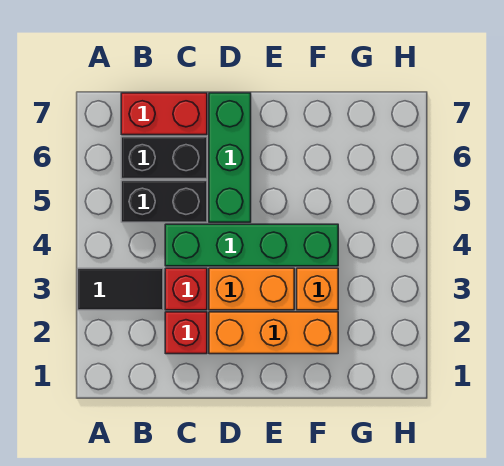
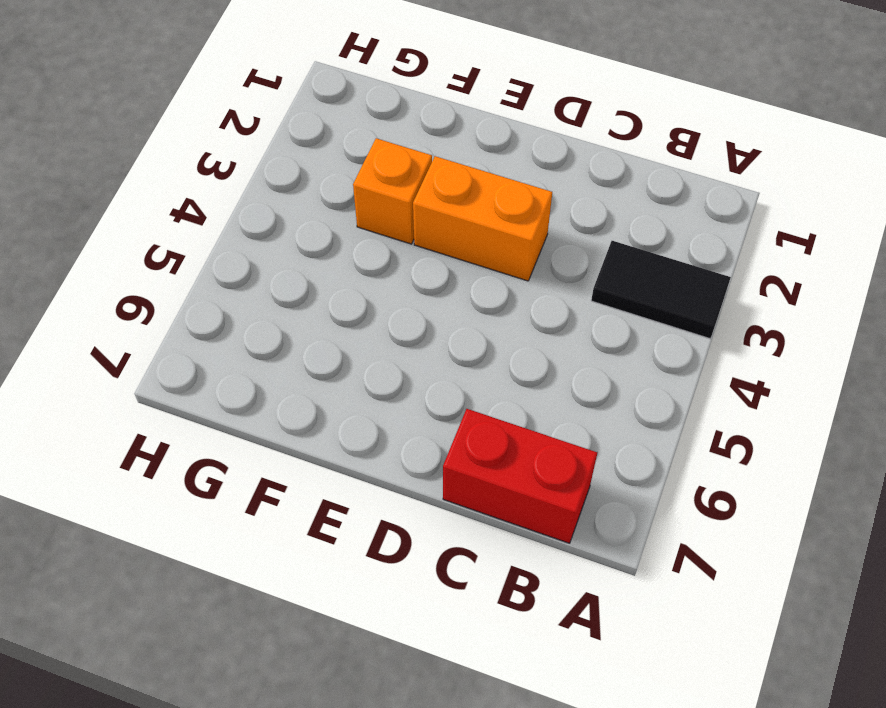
none -> black brick B5:C5 level 1
none -> black brick B6:C6 level 1

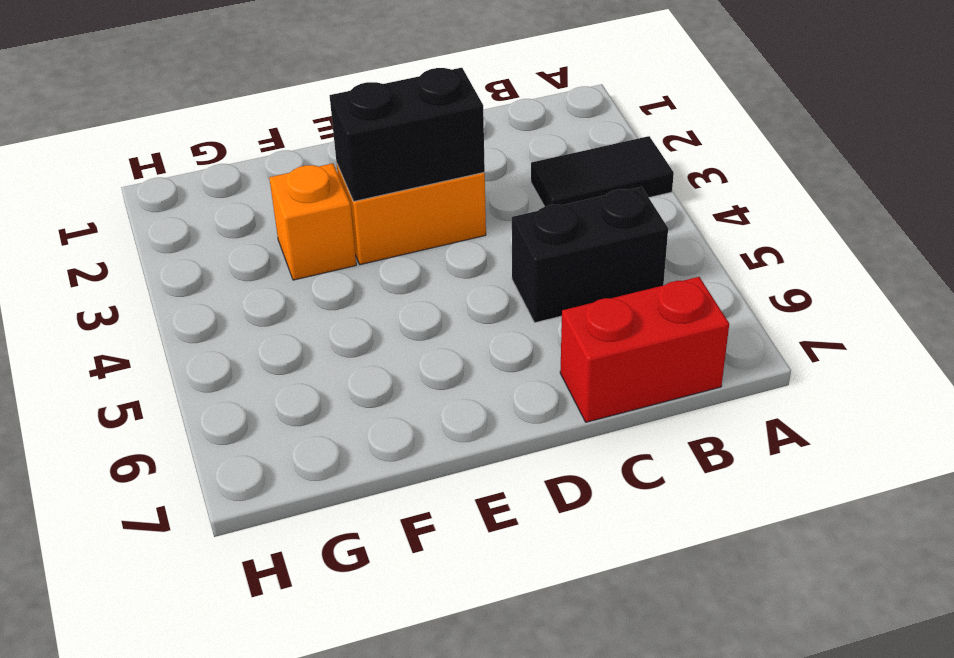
black brick D3:E3 level 2 -> black brick B6:C6 level 1
none -> red brick C2 level 1
none -> red brick C3 level 1

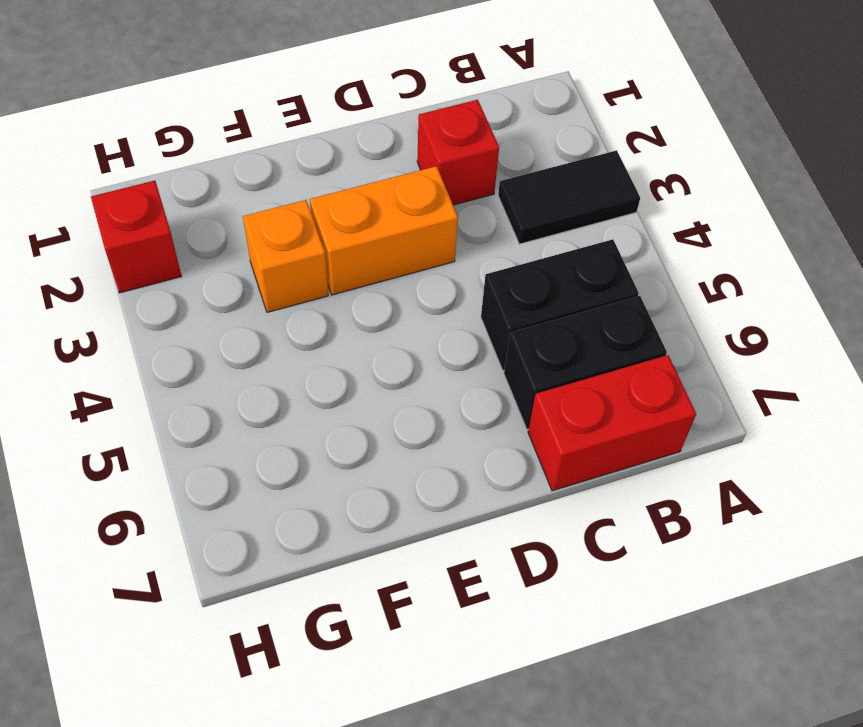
red brick H2 level 1 -> red brick C3 level 1
none -> green brick C4:F4 level 1
none -> orange brick D2:F2 level 1

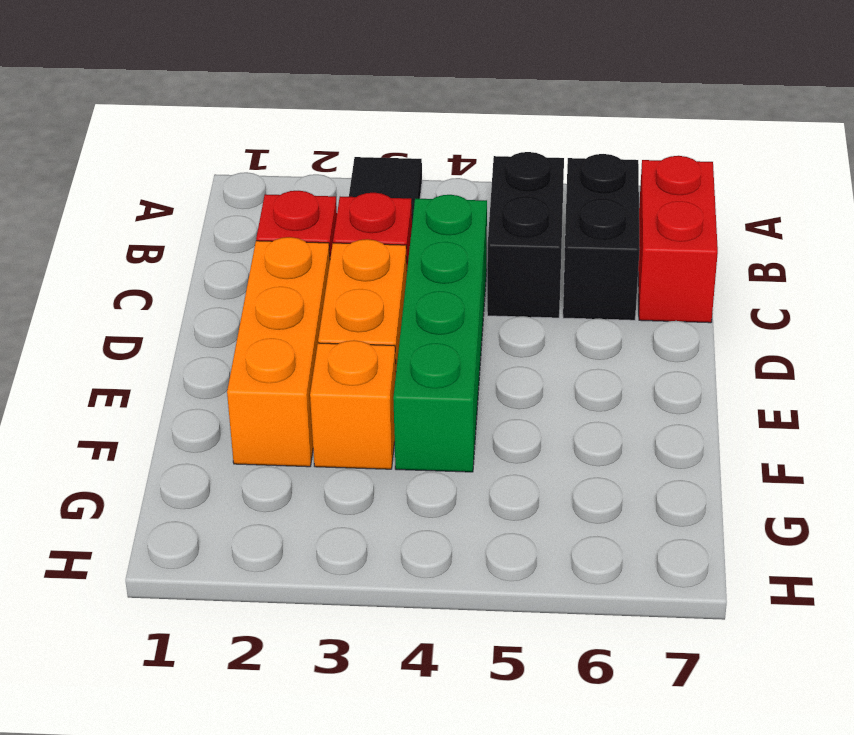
none -> green brick D5:D7 level 1

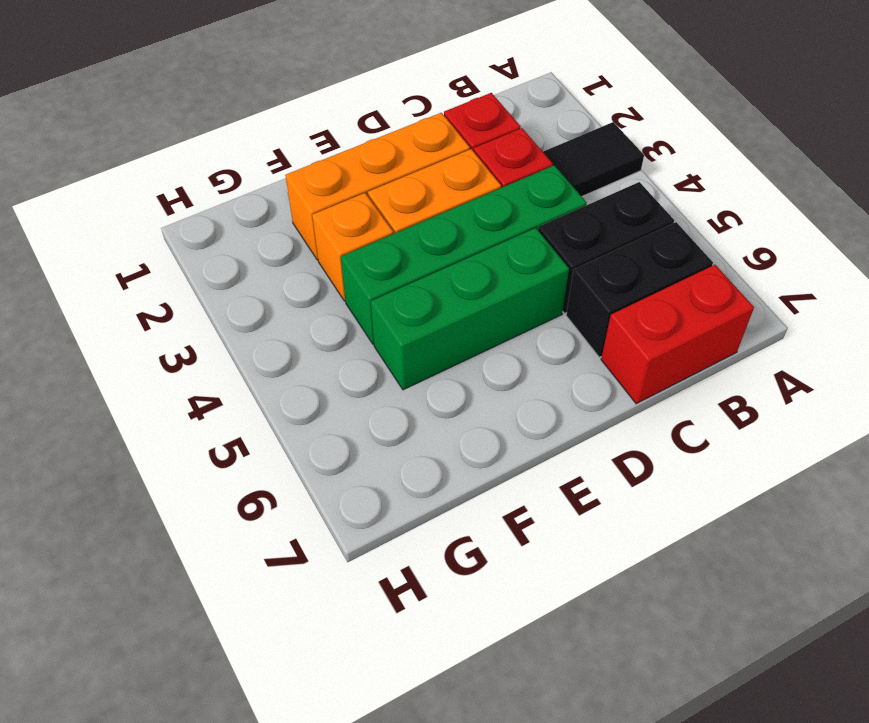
green brick D5:F5 level 1 -> green brick D5:D7 level 1

